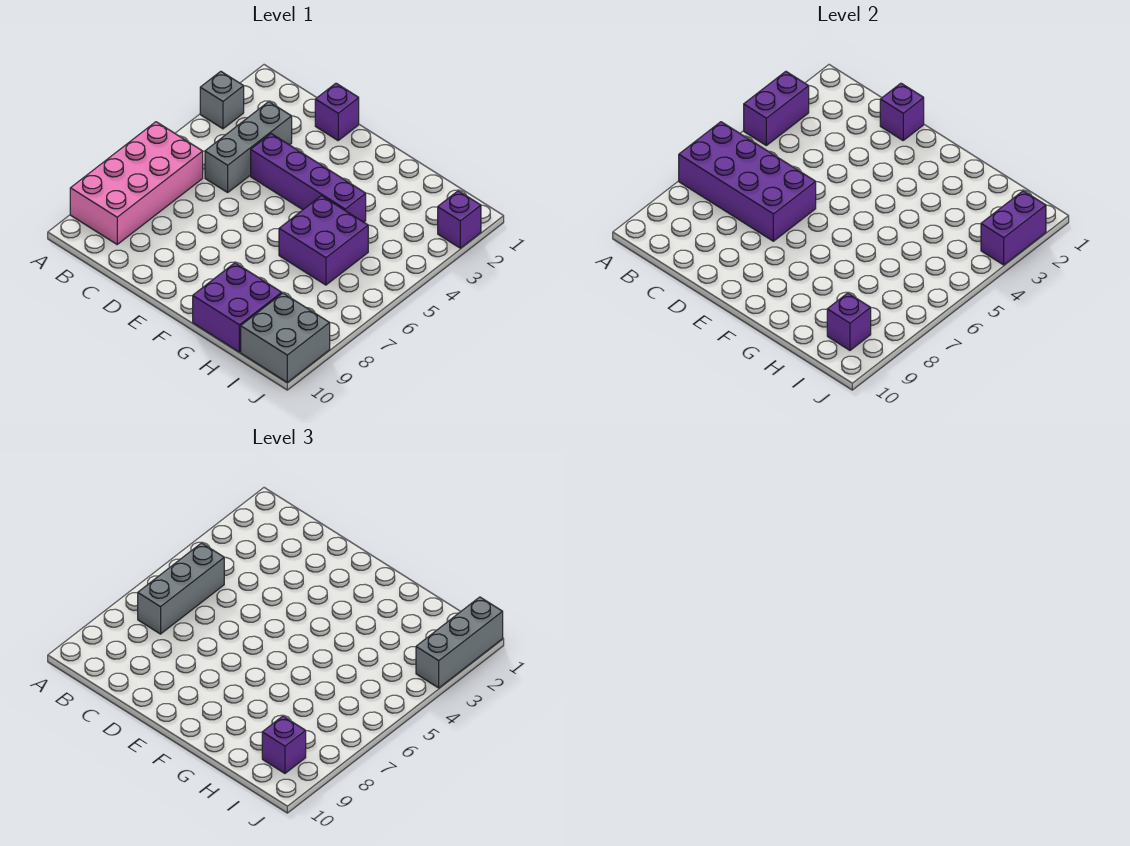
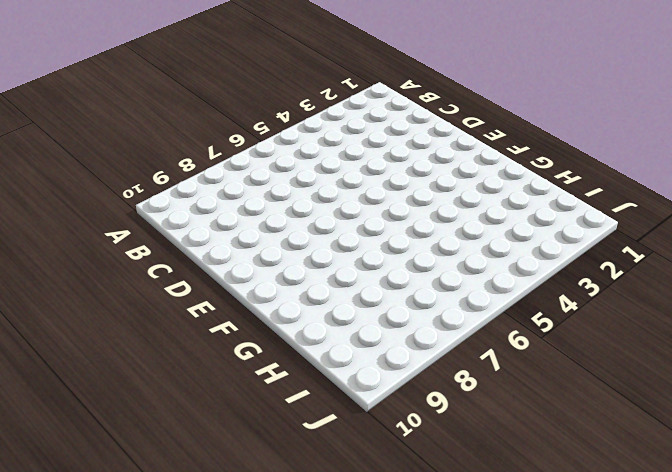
none -> grey brick A3 level 1
none -> pink brick A6:B9 level 1
none -> grey brick C3:C5 level 1

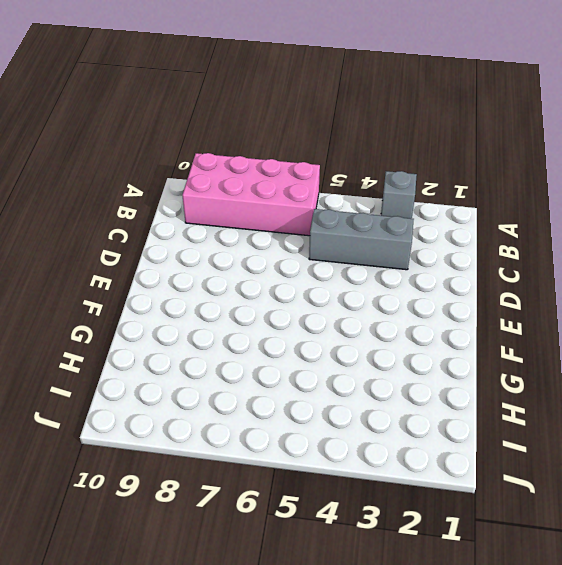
none -> purple brick D1 level 1
none -> purple brick D4:G4 level 1
none -> purple brick G5:H6 level 1

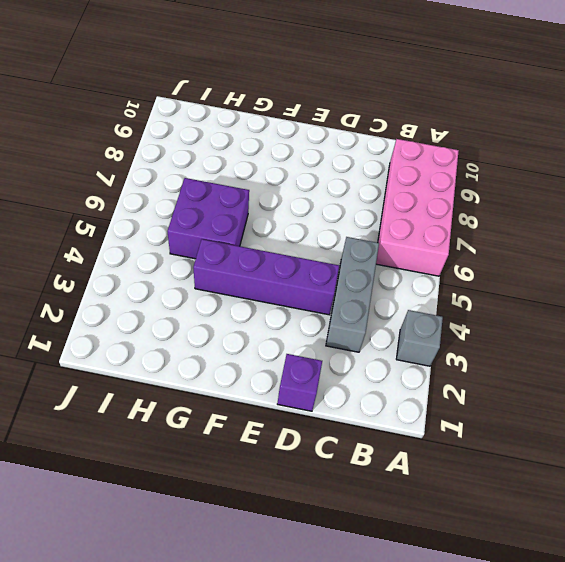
none -> purple brick G9:H10 level 1
none -> grey brick I9:J10 level 1
none -> purple brick J2 level 1

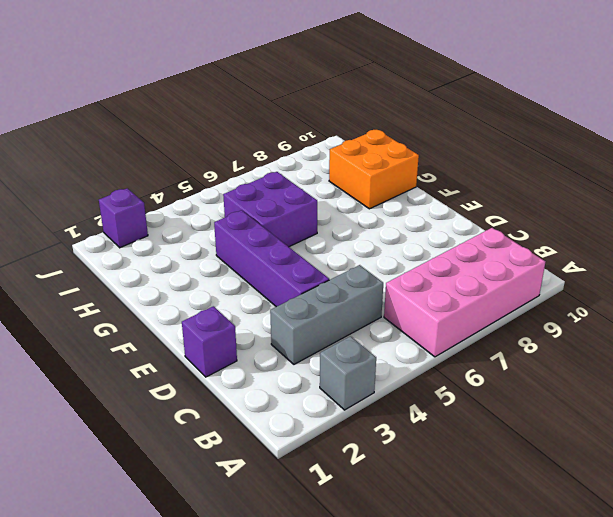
orange brick G9:H10 level 1 -> purple brick G9:H10 level 1
none -> grey brick I9:J10 level 1
none -> purple brick A3:A4 level 2
none -> purple brick A6:D7 level 2

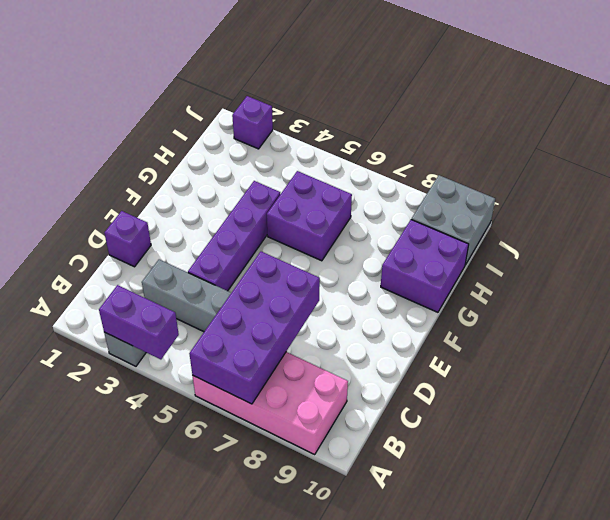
none -> purple brick D1 level 2
none -> purple brick I9 level 2
none -> purple brick J2:J3 level 2

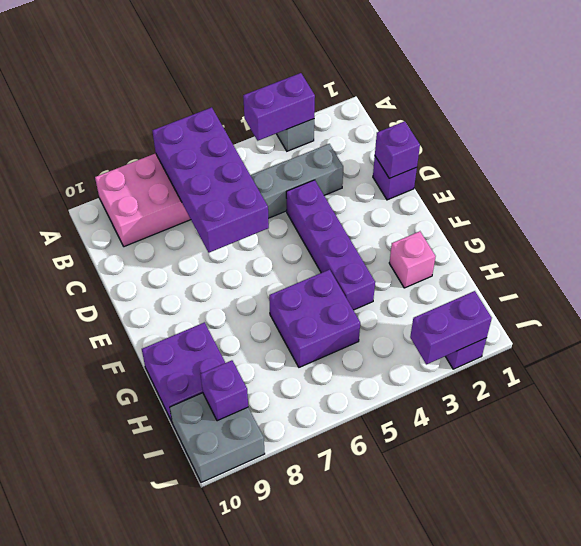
pink brick G2 level 1 -> none
none -> grey brick B5:B7 level 3
none -> purple brick I9 level 3
none -> grey brick J1:J3 level 3

